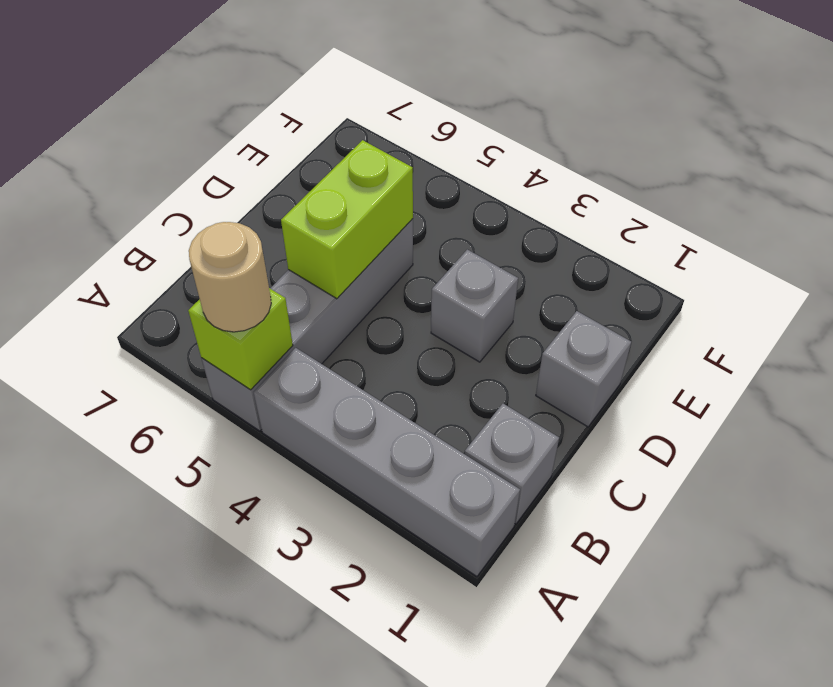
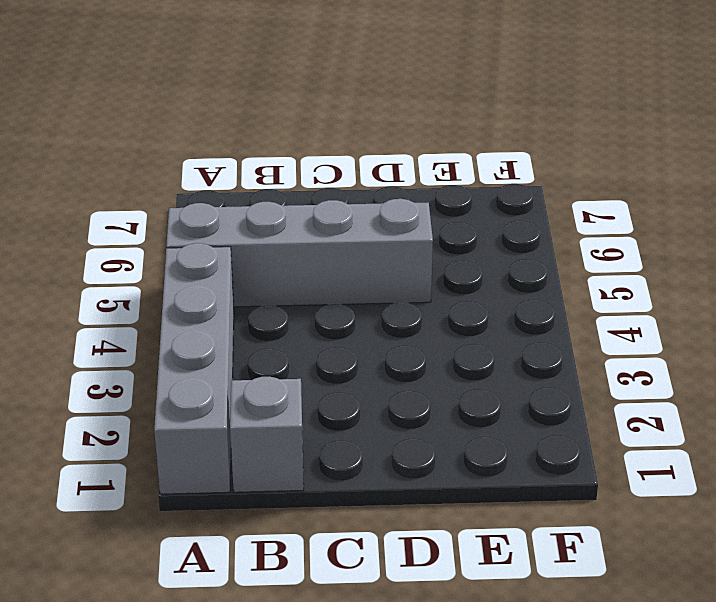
none -> grey brick D1 level 1
none -> grey brick D3 level 1

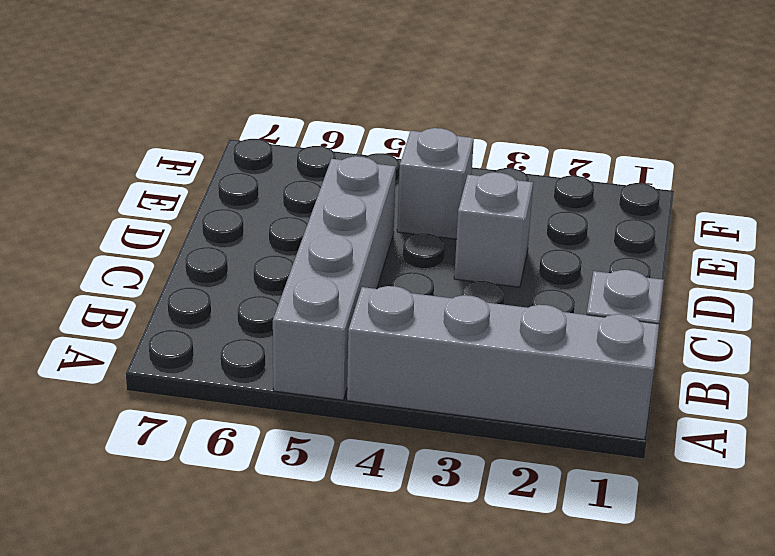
grey brick E4 level 1 -> grey brick D1 level 1
none -> lime brick A5 level 2
none -> lime brick C5:D5 level 2

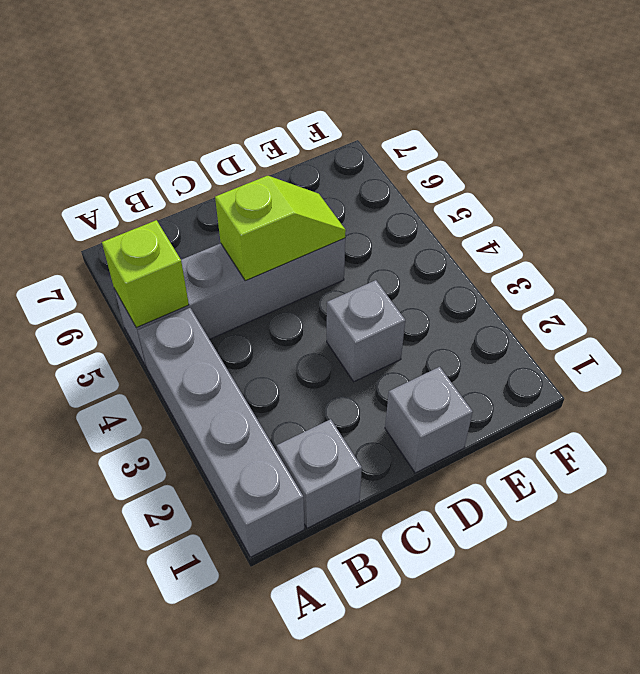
lime slope C5:D5 level 2 top C -> lime brick C5:D5 level 2
none -> tan round brick A5 level 3

